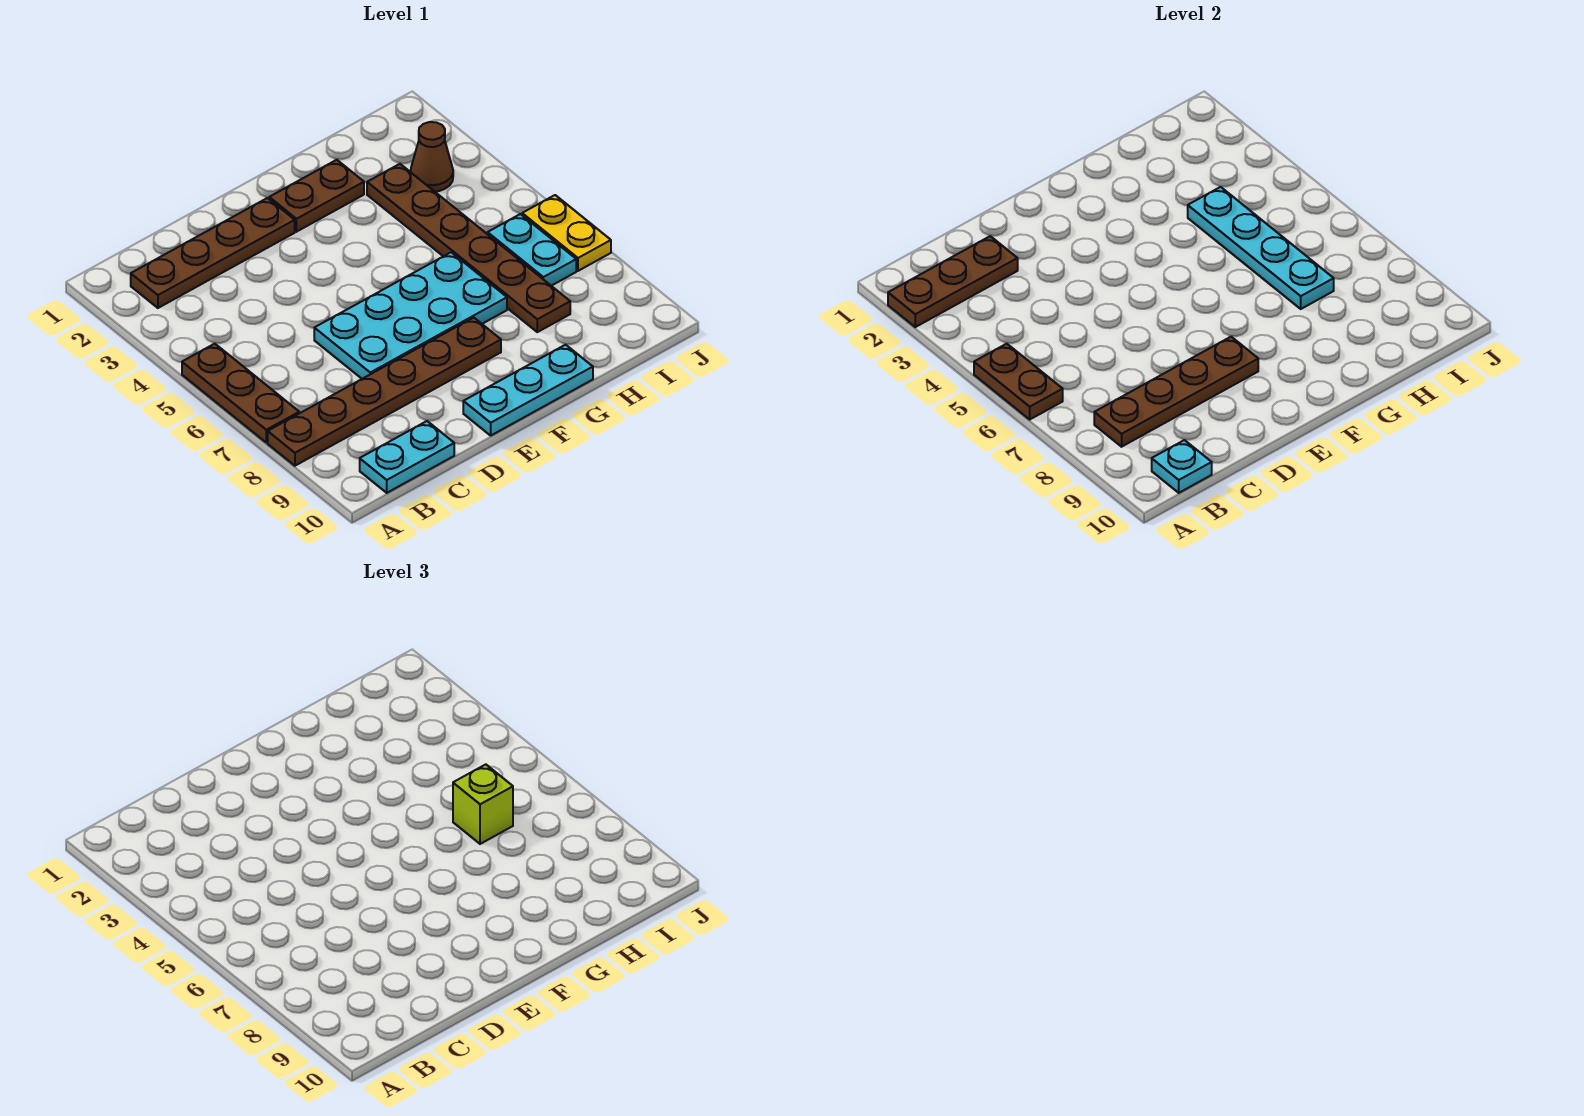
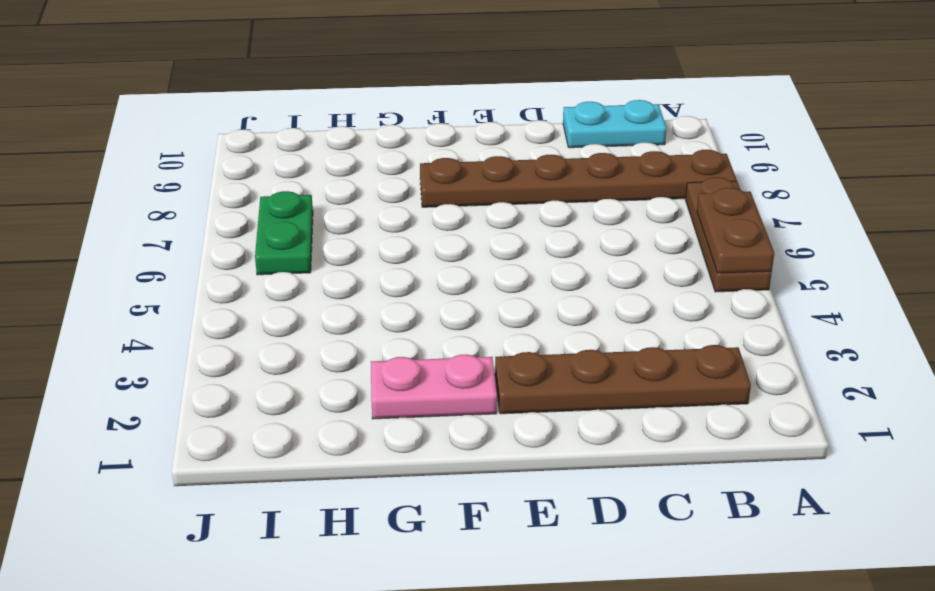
pink plate F2:G2 level 1 -> brown plate F2:G2 level 1
green plate I6:I7 level 1 -> cyan plate I6:I7 level 1
none -> cyan plate D6:G7 level 1
none -> cyan plate E10:G10 level 1
none -> brown plate H3:H8 level 1

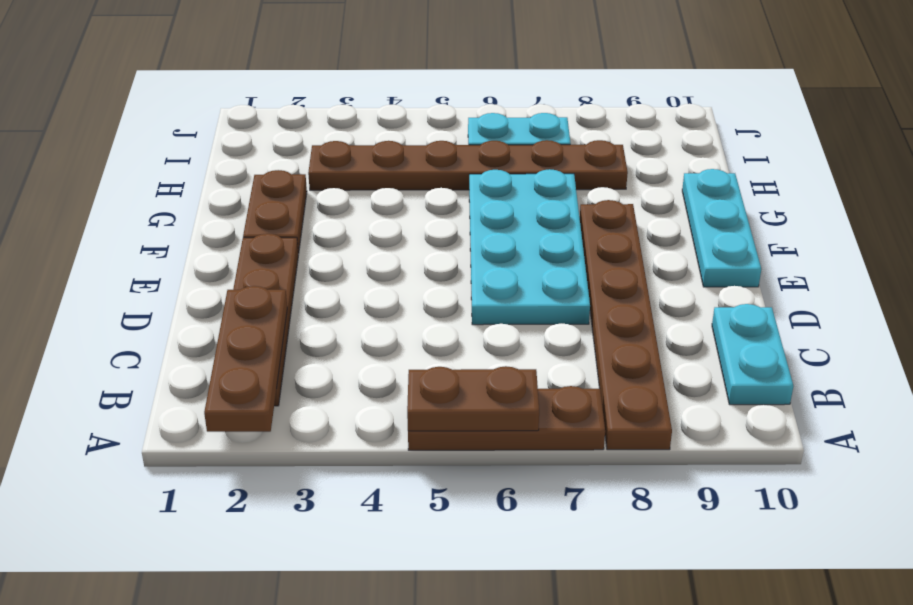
none -> brown cone I3 level 1
none -> yellow plate J6:J7 level 1
none -> brown plate B8:E8 level 2

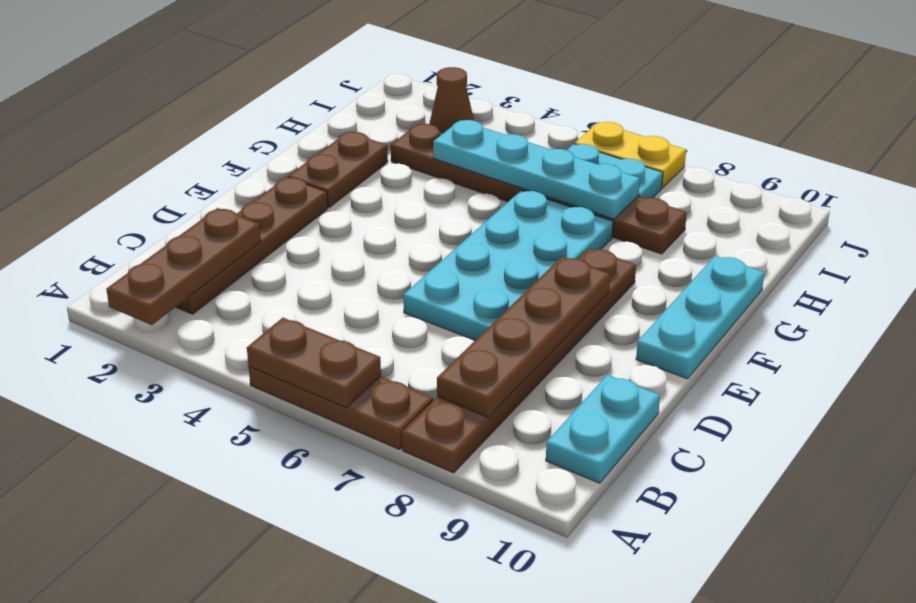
none -> cyan plate B10 level 2
none -> lime brick H6 level 3

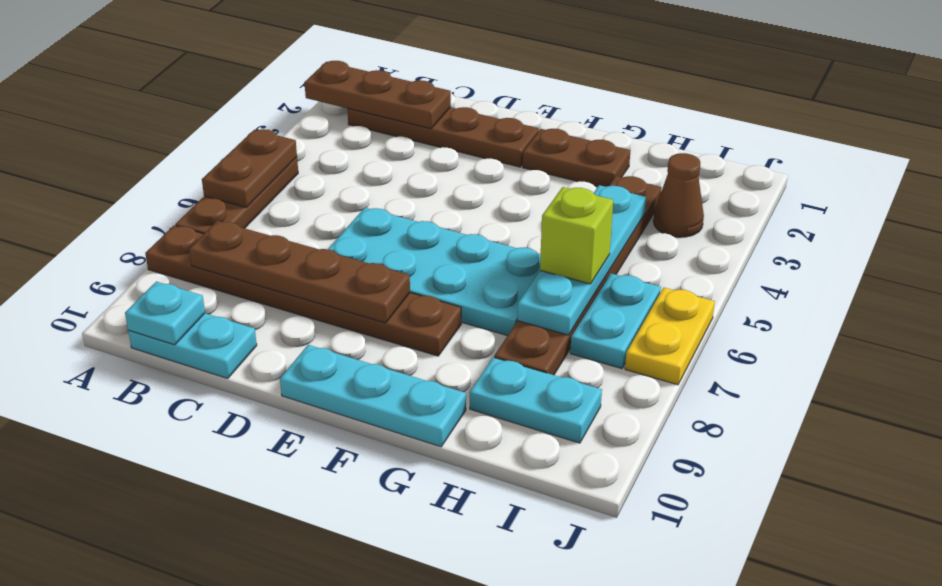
cyan plate H9:I9 level 1 -> none

